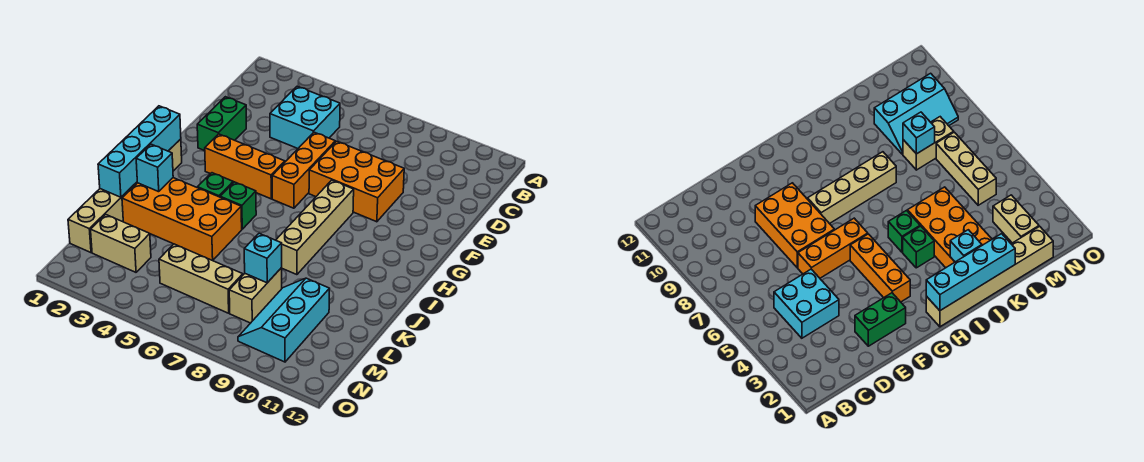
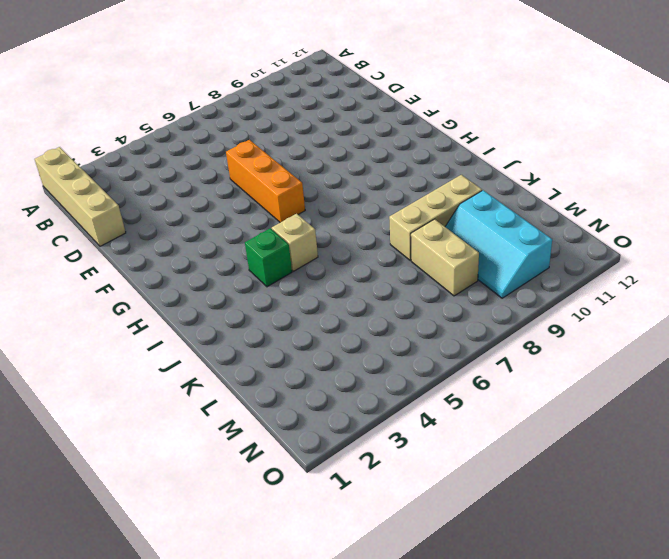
tan brick A1:D1 level 1 -> tan brick G8:J8 level 1
tan brick I5 level 1 -> green brick I5 level 1
tan brick K8:K10 level 1 -> tan brick M5:M7 level 1
none -> cyan brick C4:D5 level 1
none -> green brick E2:F2 level 1
none -> orange brick E7:F9 level 1

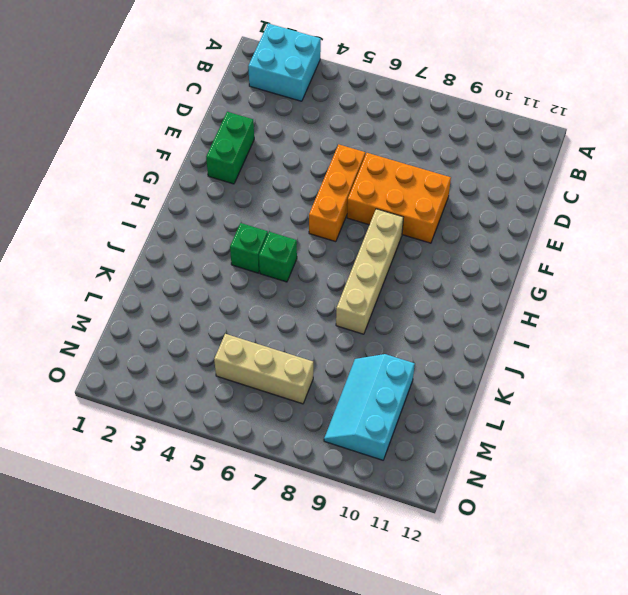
cyan brick A2:B3 level 1 -> cyan brick C4:D5 level 1
none -> orange brick G3:G5 level 1
none -> tan brick H1:M1 level 1
none -> orange brick J2:K5 level 1

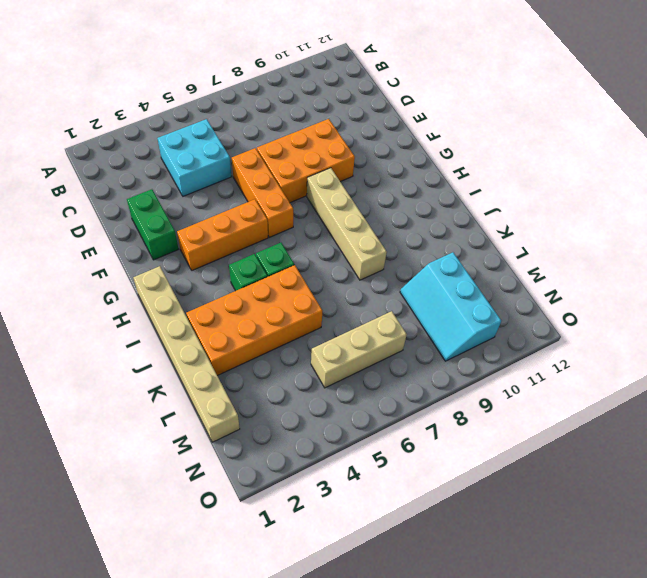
none -> tan brick L8:M8 level 1
none -> tan brick M2:M3 level 1
none -> cyan brick H1:K1 level 2

